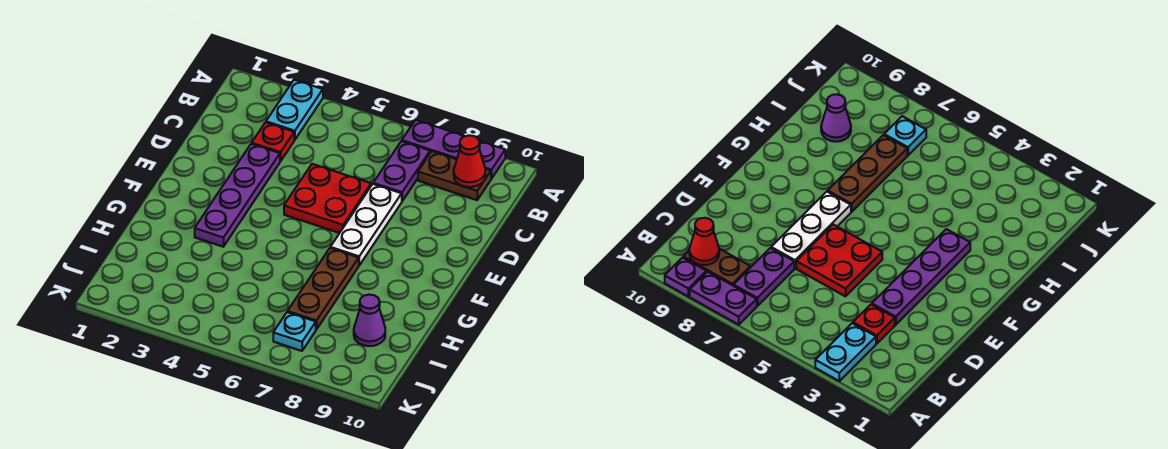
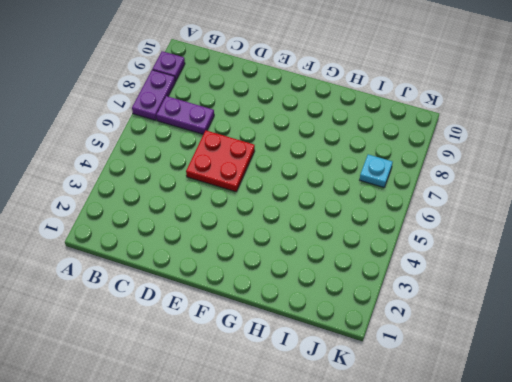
none -> cyan plate A3:B3 level 1
none -> brown plate B8:B9 level 1
none -> red plate C3 level 1

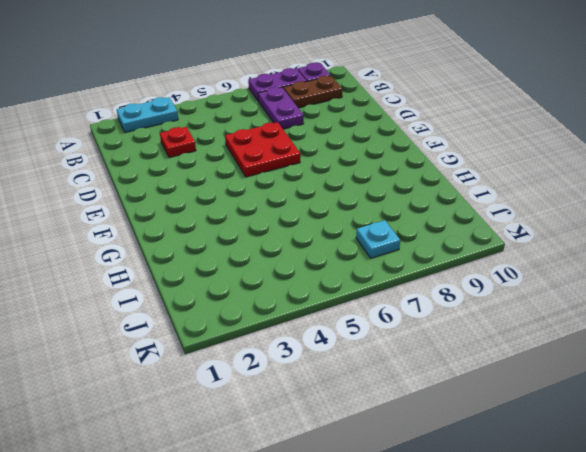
cyan plate A2:A3 level 1 -> cyan plate A3:B3 level 1
none -> purple plate D3:G3 level 1
none -> white plate D7:F7 level 1
none -> brown plate G7:I7 level 1

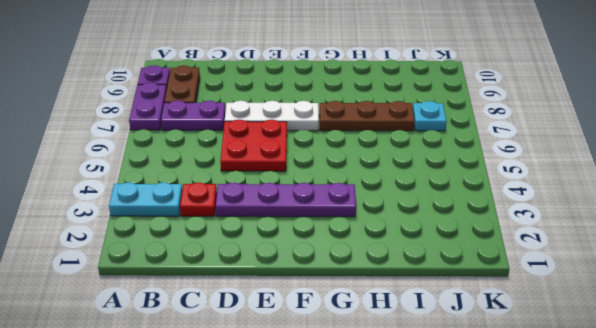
none -> purple cone I9 level 1
none -> red cone B9 level 2

